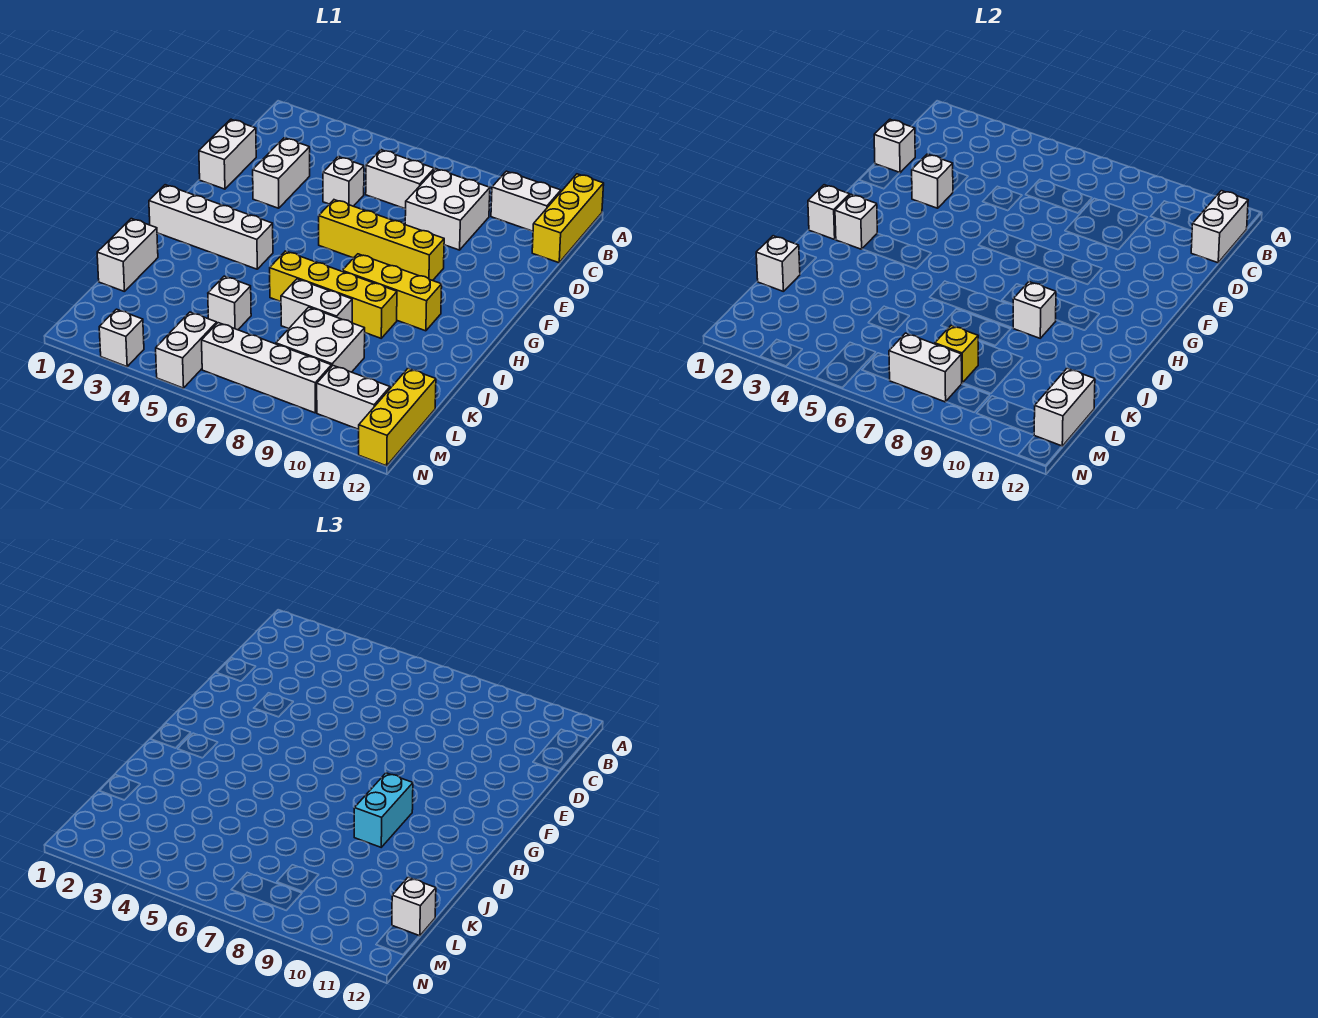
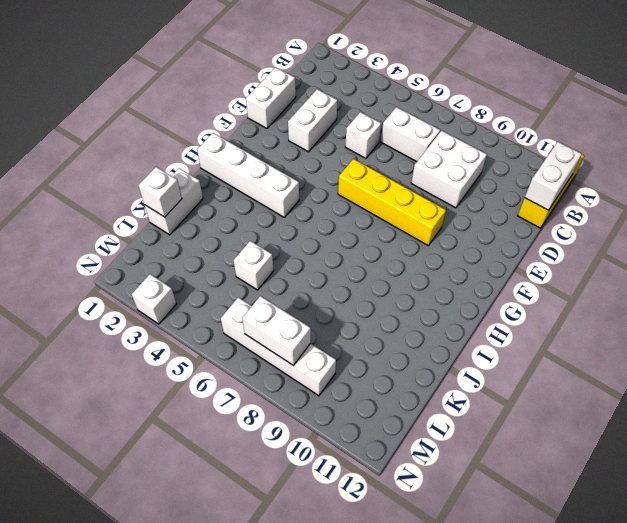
none -> white brick B10:B11 level 1
none -> yellow brick H8:H10 level 1
none -> yellow brick I6:I9 level 1
none -> white brick J7:J8 level 1

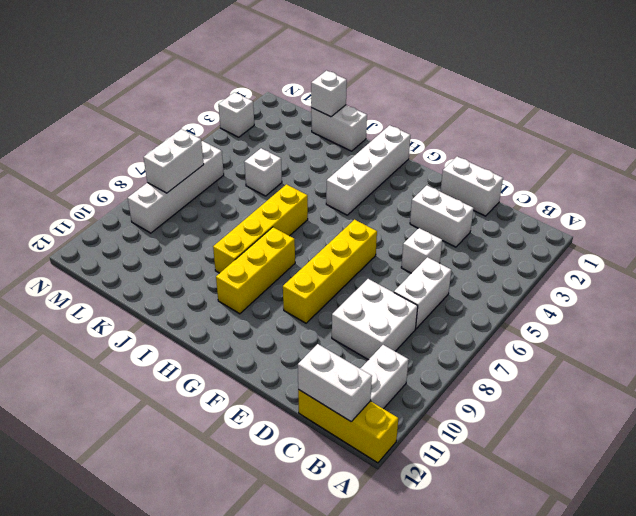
none -> white brick J7:J8 level 1
none -> white brick K8:L9 level 1
none -> yellow brick L12:N12 level 1
none -> white brick M5:N5 level 1

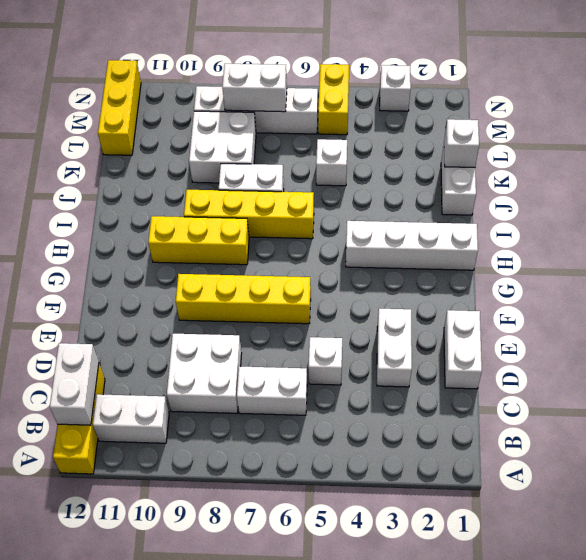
yellow brick M5:N5 level 1 -> white brick M5:N5 level 1
none -> white brick M10:M11 level 1
none -> white brick D1 level 2
none -> white brick E3 level 2
none -> white brick H1 level 2

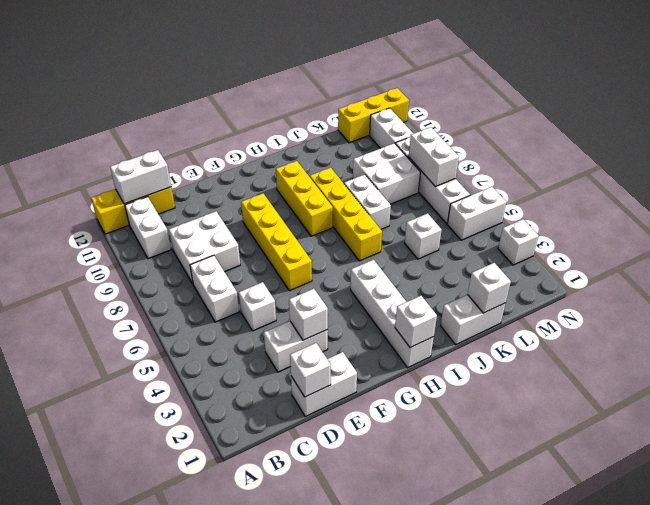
none -> white brick H2 level 2
none -> white brick I9 level 2
none -> yellow brick L8 level 2
none -> white brick L12:M12 level 2

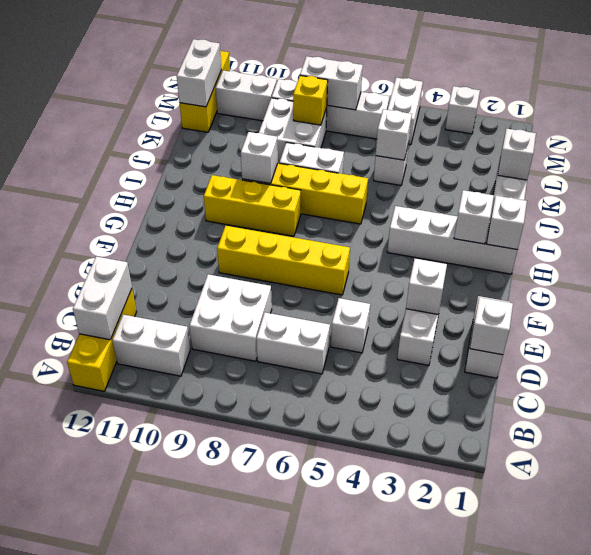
white brick K5 level 2 -> white brick L12 level 3
none -> cyan brick H9:I9 level 3

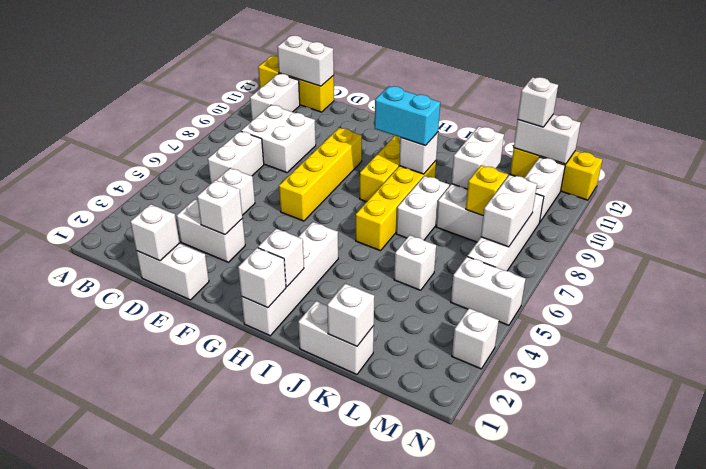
white brick K9:K10 level 2 -> none

